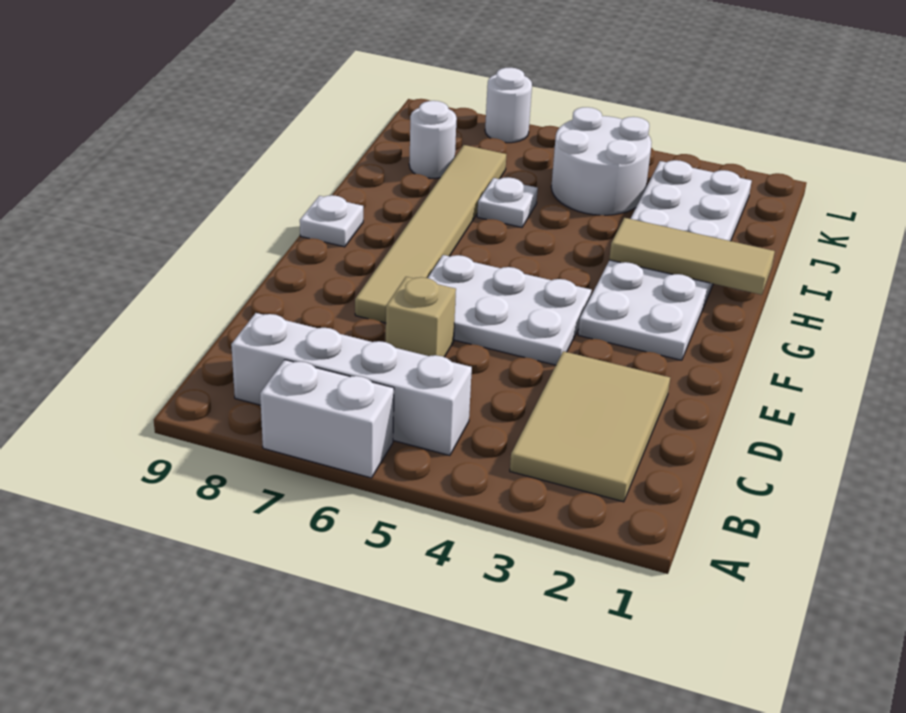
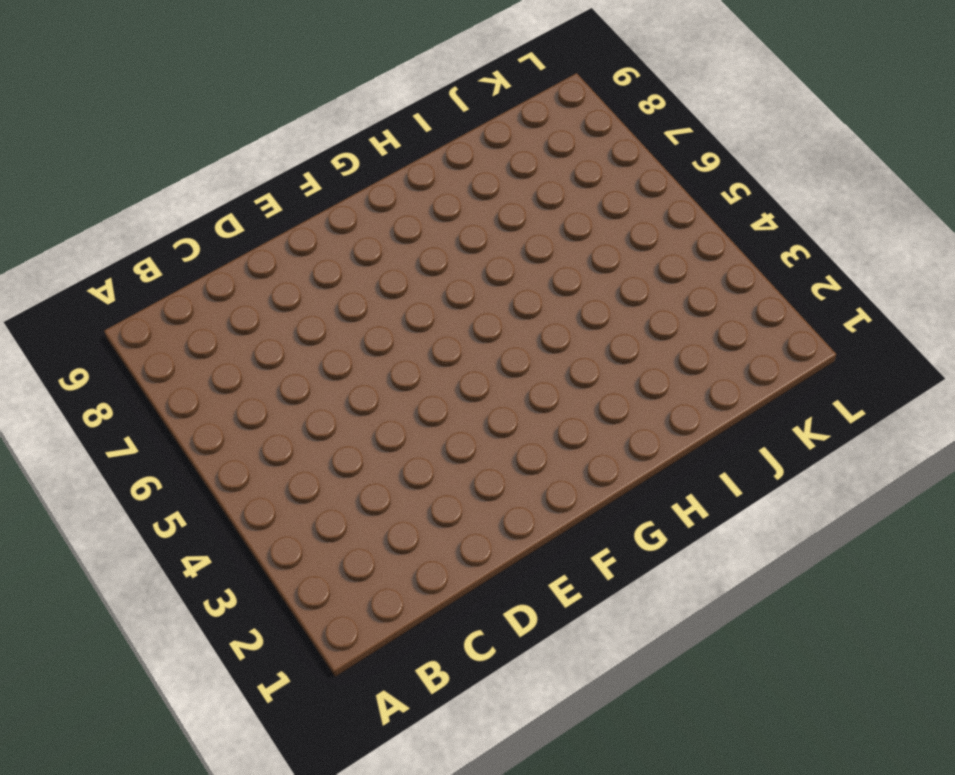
none -> white brick A6:A7 level 1
none -> tan tile B2:D3 level 1
none -> white brick B5:B8 level 1

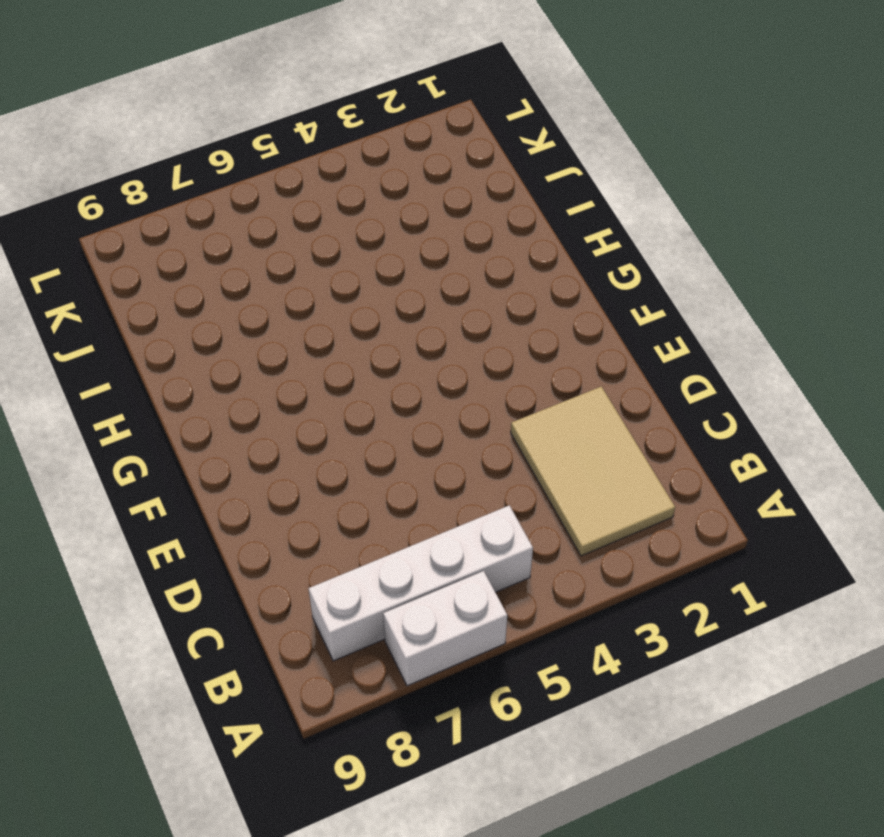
none -> tan brick D6 level 1
none -> white plate E4:F6 level 1
none -> tan tile E7:J7 level 1

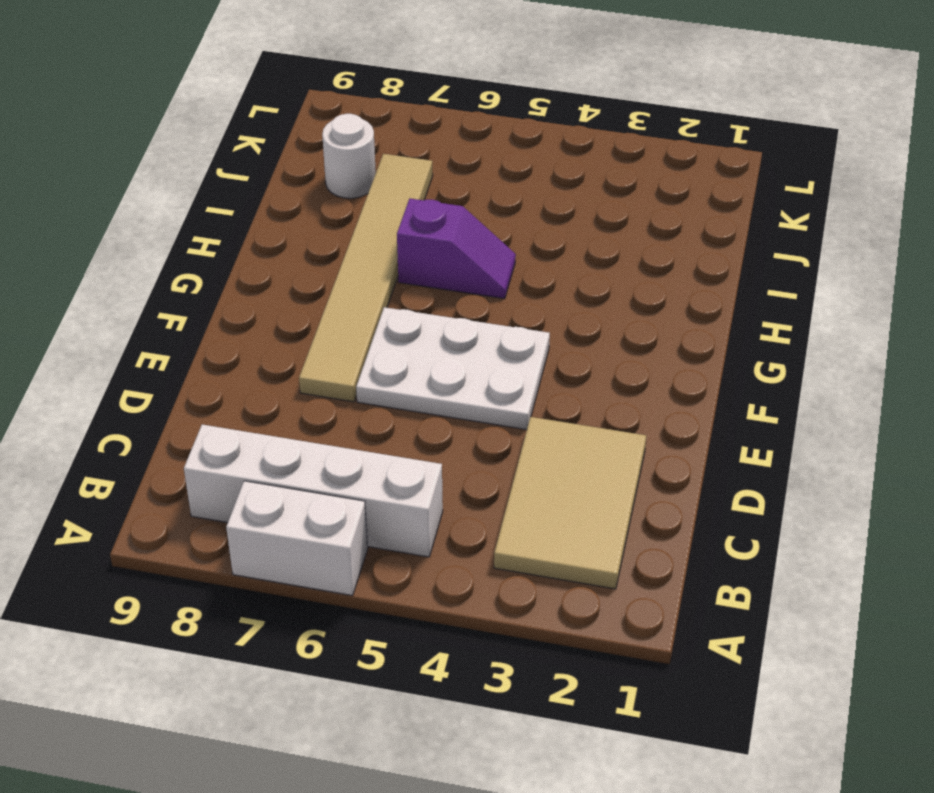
purple slope H5:H6 level 1 top 6 -> none
none -> tan brick D6 level 1
none -> white plate F2:K3 level 1
none -> white plate G9 level 1

